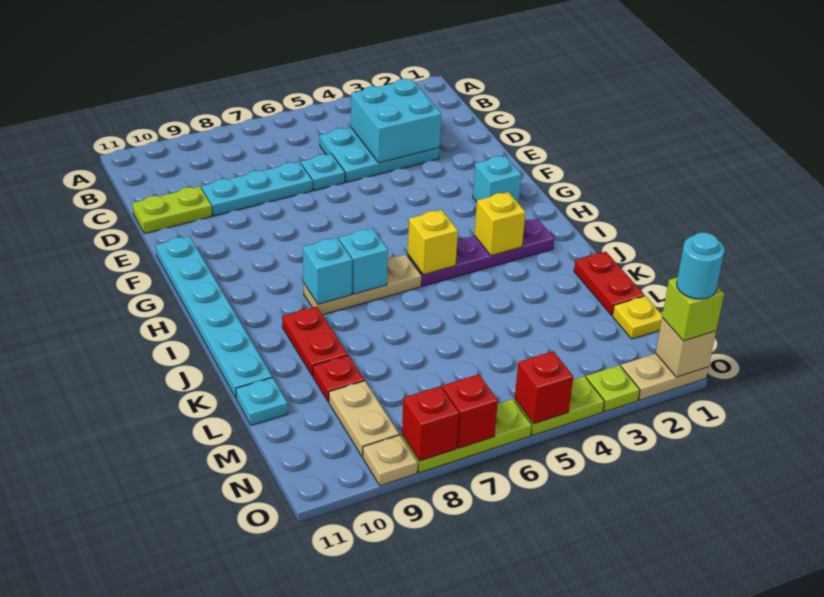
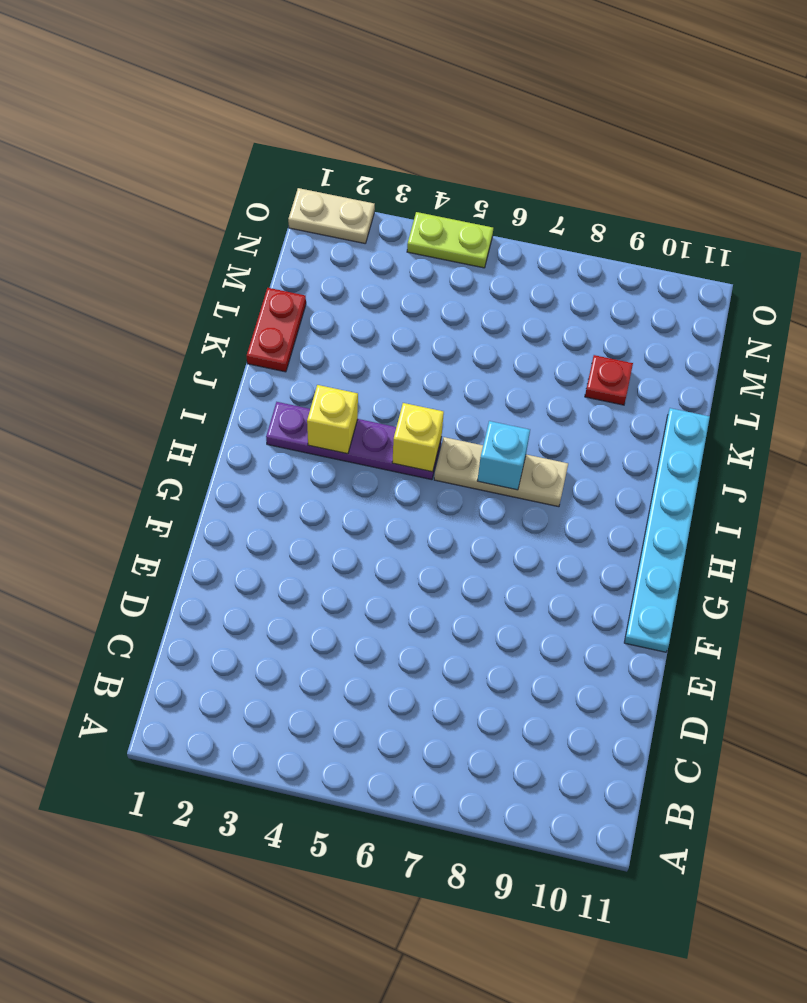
none -> cyan plate C3:D5 level 1
none -> cyan plate D6 level 1
none -> cyan plate D7:D9 level 1
none -> lime plate D10:D11 level 1

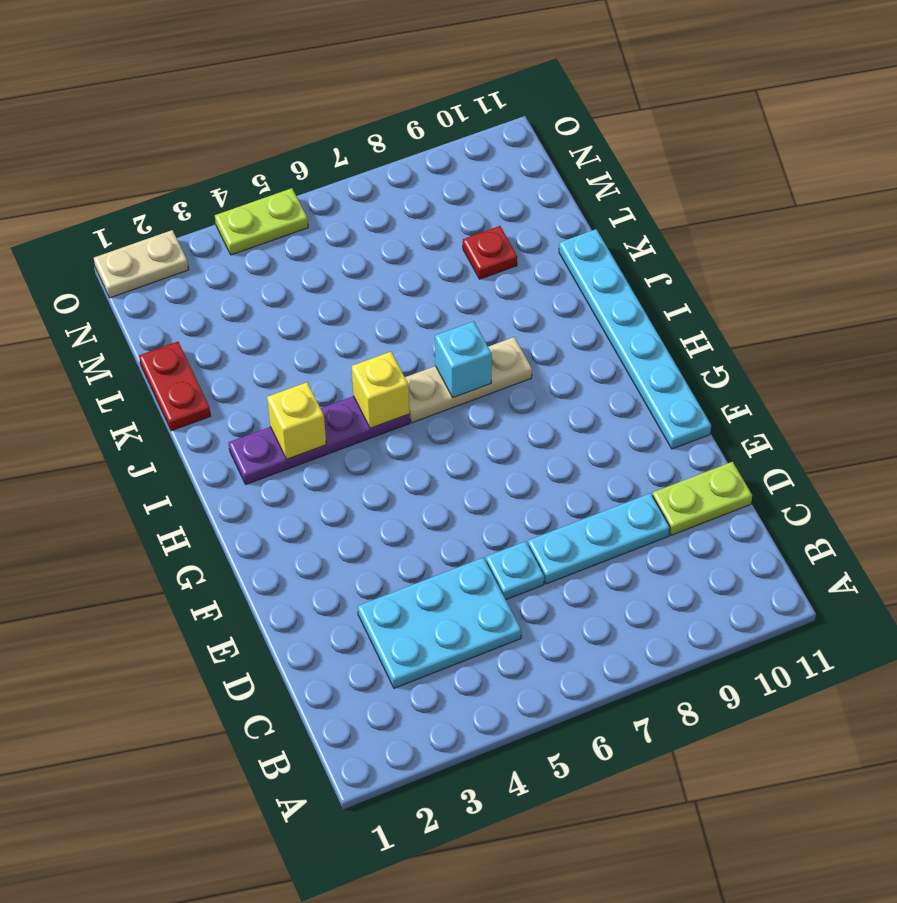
none -> cyan brick G2 level 1
none -> red plate J9:K9 level 1
none -> cyan plate L11 level 1
none -> yellow plate M1 level 1

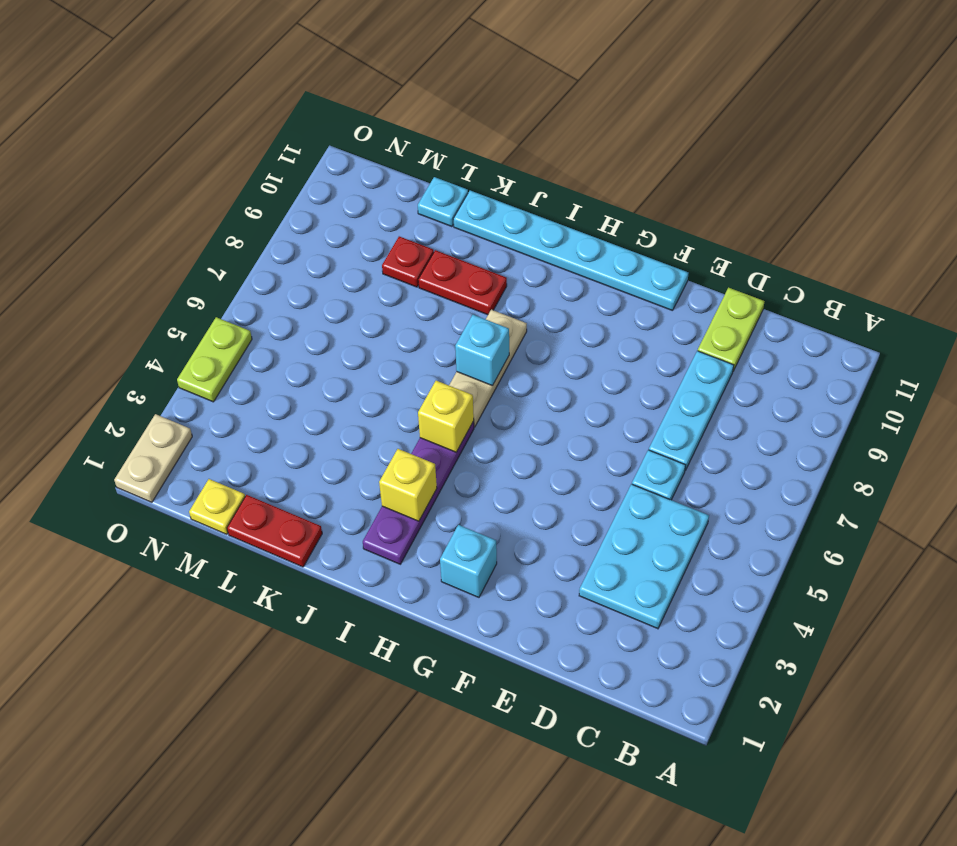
none -> tan plate M9:N9 level 1
none -> lime plate O3 level 1
none -> lime plate O6:O8 level 1
none -> tan plate O9 level 1

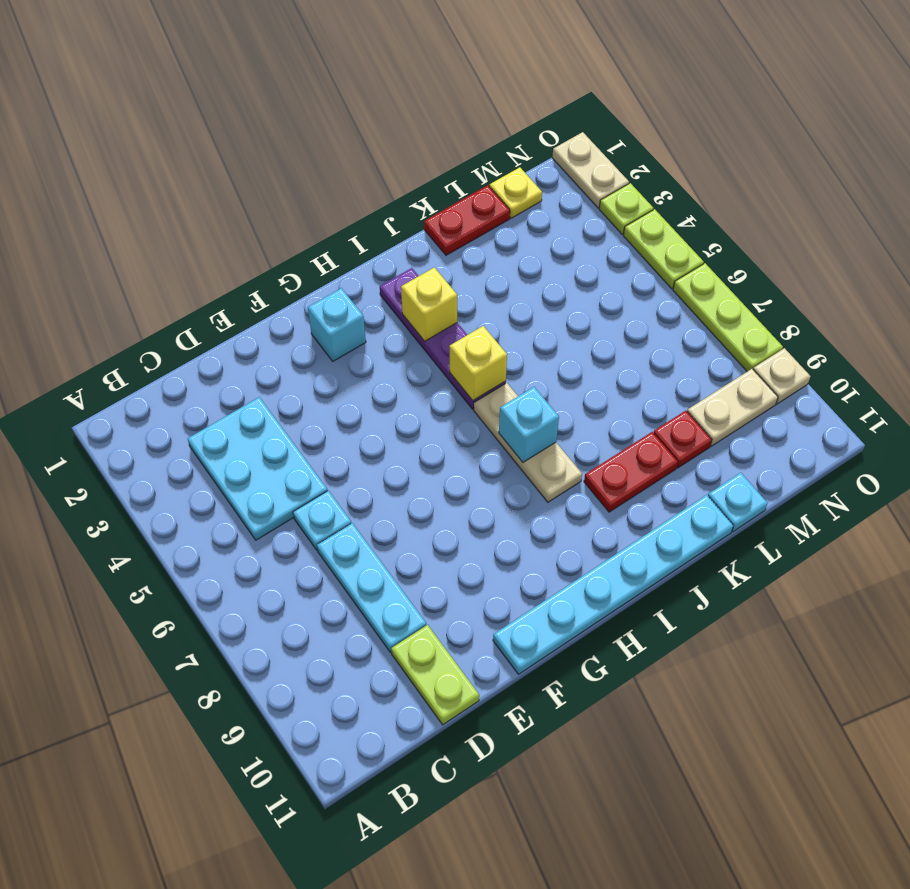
none -> cyan brick C3:D4 level 2
none -> cyan brick I8 level 2
none -> tan brick O1 level 2
none -> red brick O5 level 2

